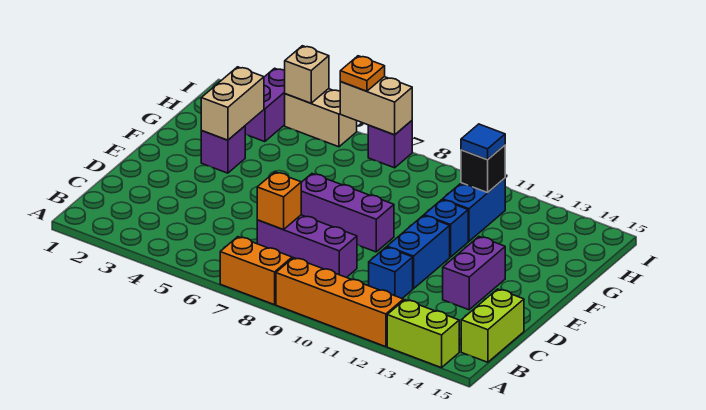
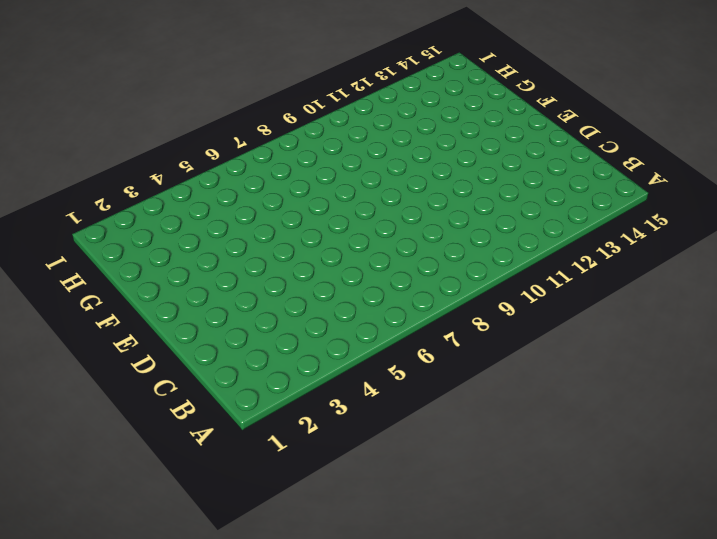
none -> orange brick A7:A8 level 1
none -> orange brick A9:A12 level 1
none -> lime brick A13:A14 level 1

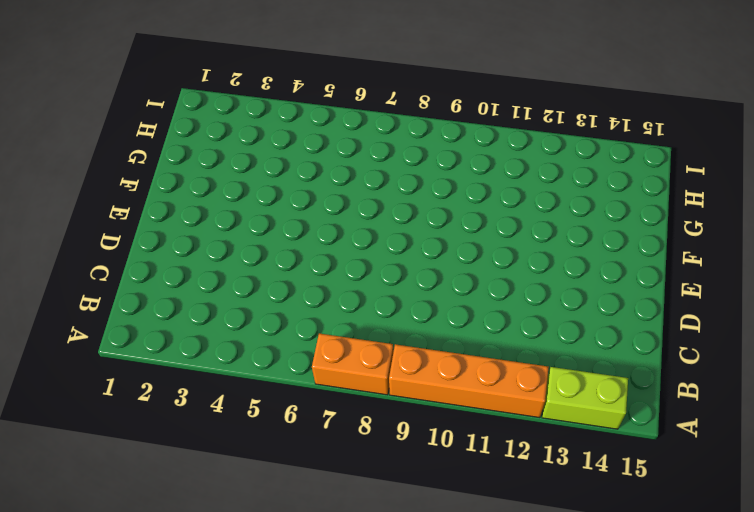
none -> lime brick B15:C15 level 1
none -> purple brick C7:C9 level 1
none -> blue brick C11 level 1

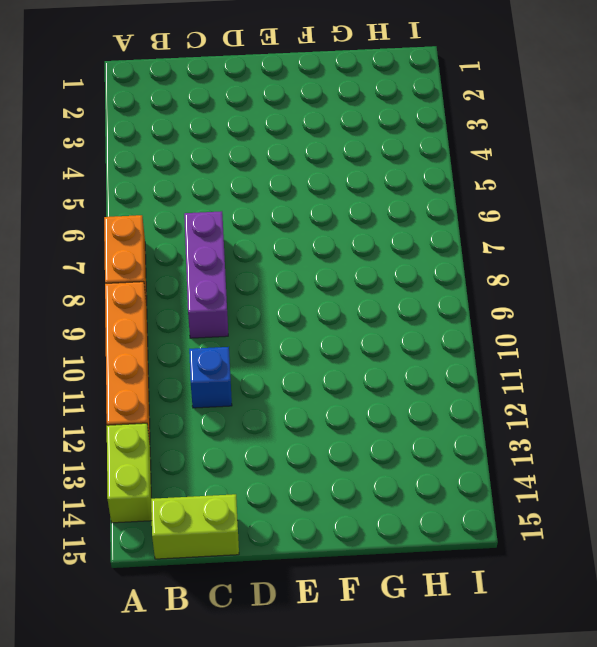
none -> blue brick D11:E11 level 1
none -> purple brick D13:E13 level 1
none -> purple brick E7:E9 level 1

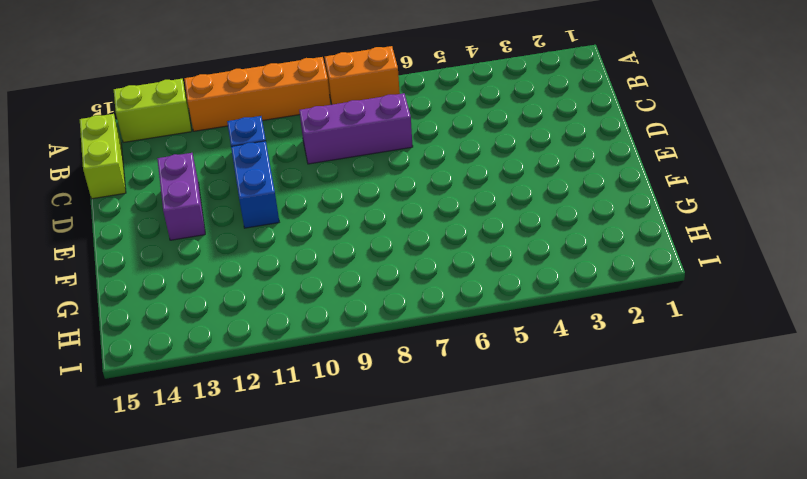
none -> purple brick E7:E9 level 1
none -> purple brick F3 level 1
none -> blue brick F11 level 1

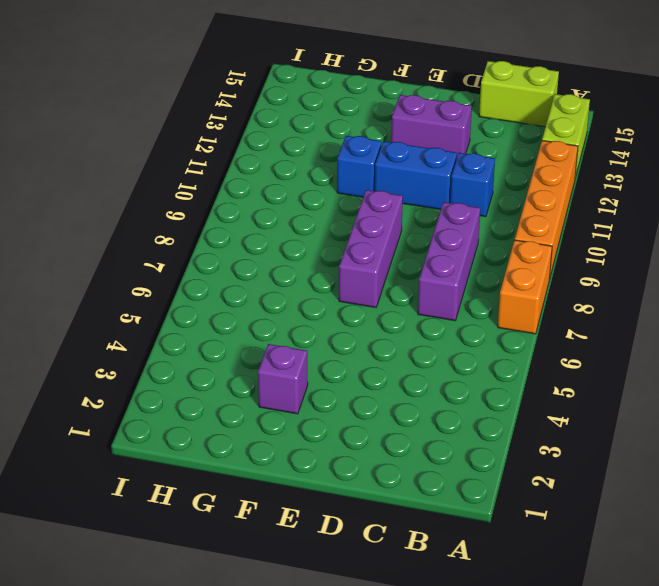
none -> blue brick G11:H11 level 1
none -> purple brick H3:I3 level 1
none -> tan brick I4:I5 level 1

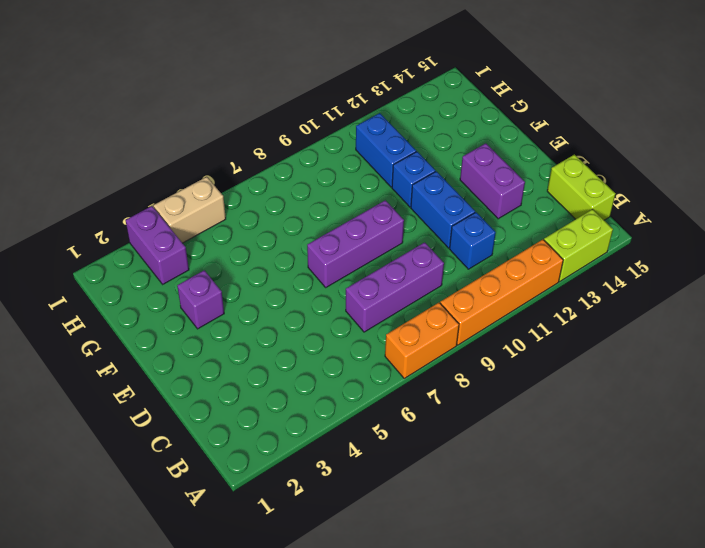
none -> purple brick I7 level 1
none -> orange brick C7 level 2
none -> tan brick F3:G3 level 2

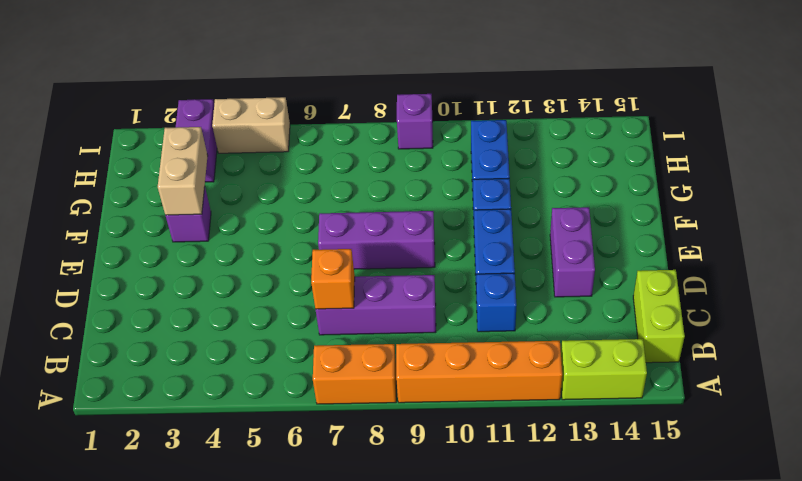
purple brick I9 level 1 -> purple brick I7 level 1
none -> black brick H11 level 2
none -> tan brick I4 level 2
none -> tan brick I6:I7 level 2

